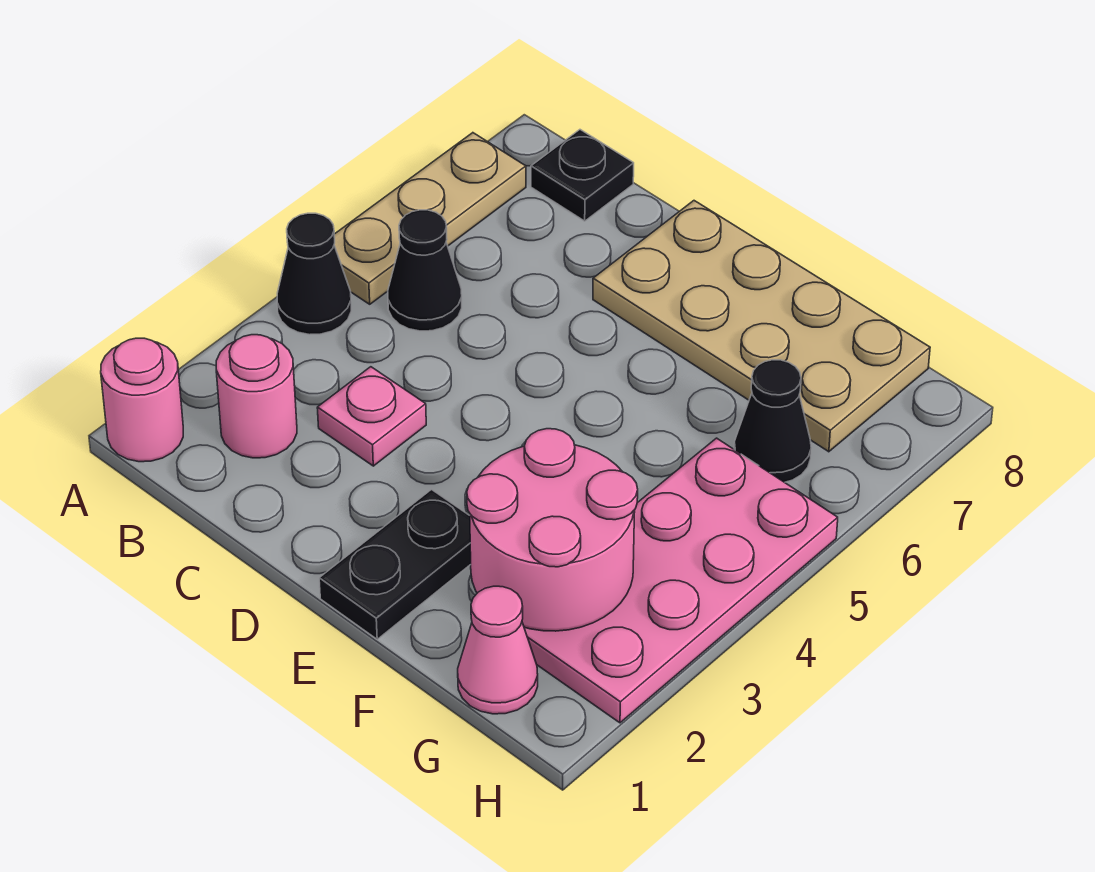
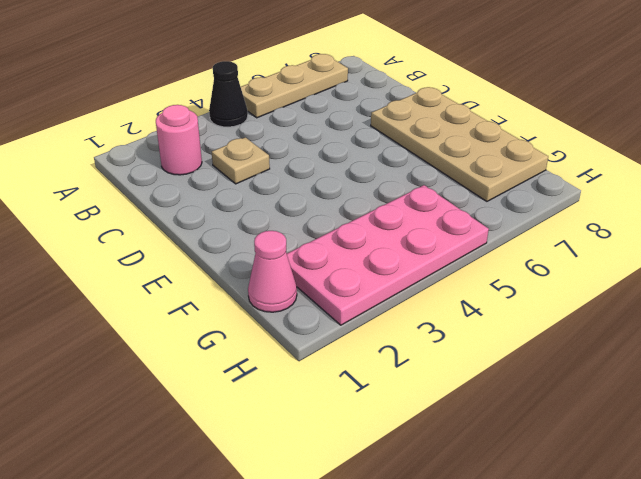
tan plate C3 level 1 -> pink plate C3 level 1
none -> pink round brick A1 level 1
none -> black cone B5 level 1
none -> black plate B8 level 1

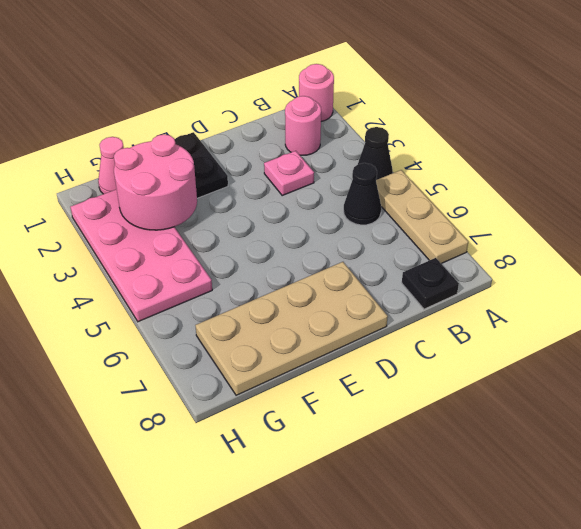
none -> black cone G6 level 1

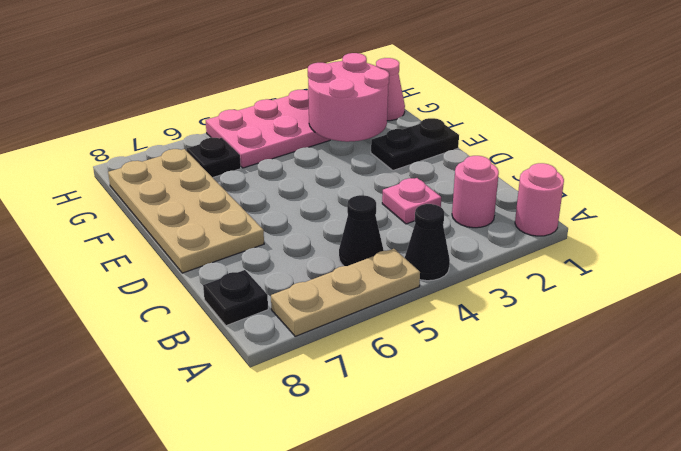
black plate G6 level 1 -> black cone G6 level 1

